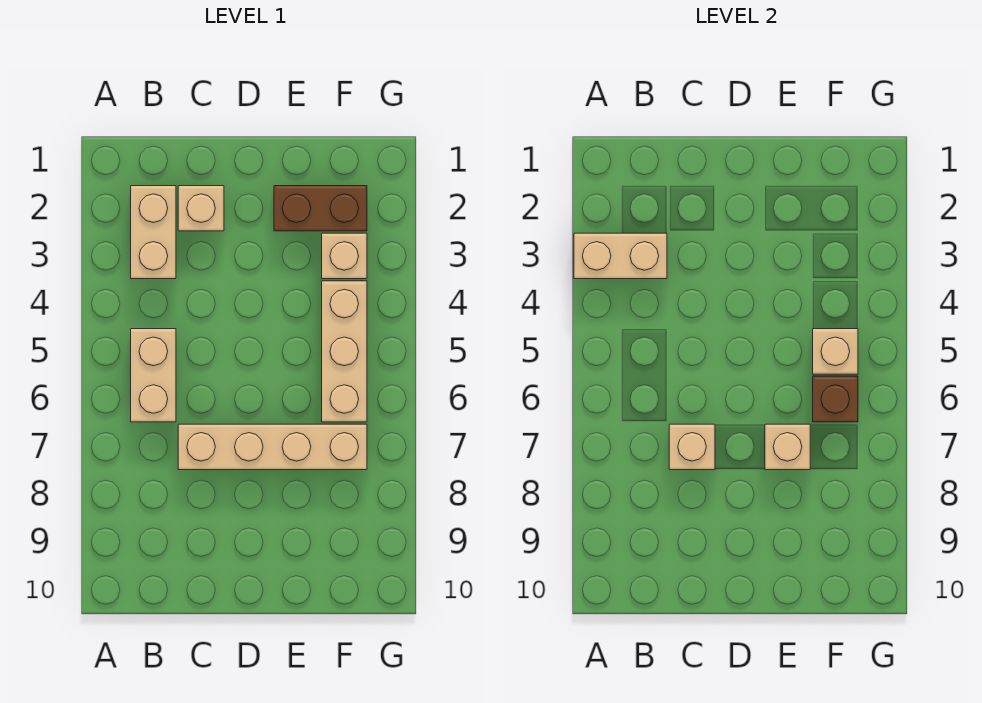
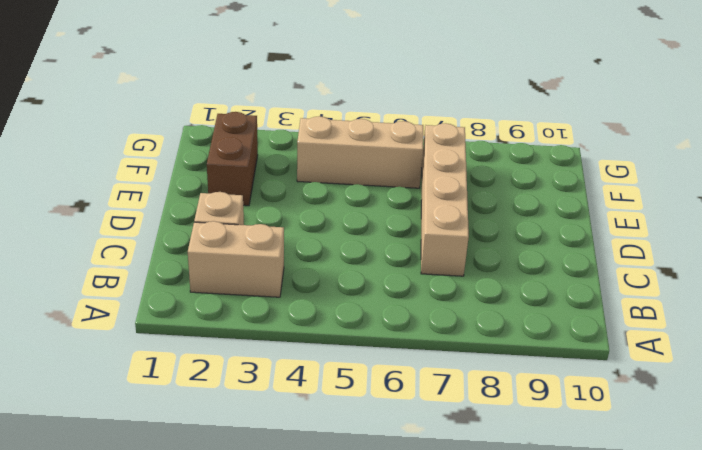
none -> tan brick B5:B6 level 1
none -> tan brick F3 level 1
none -> tan brick A3:B3 level 2

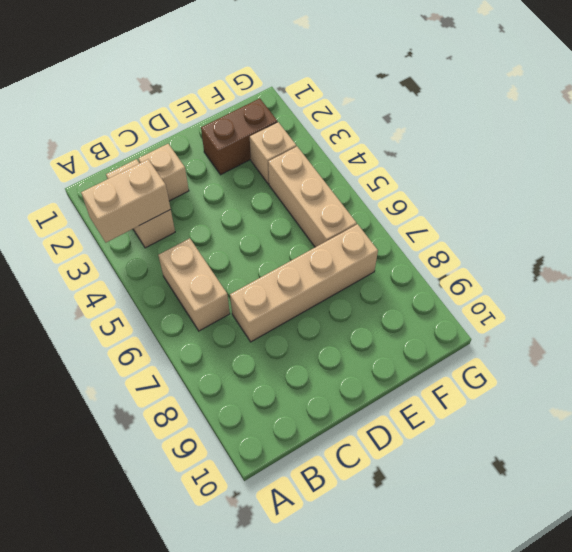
none -> tan brick C7 level 2
none -> tan brick E7 level 2
none -> tan brick F5 level 2

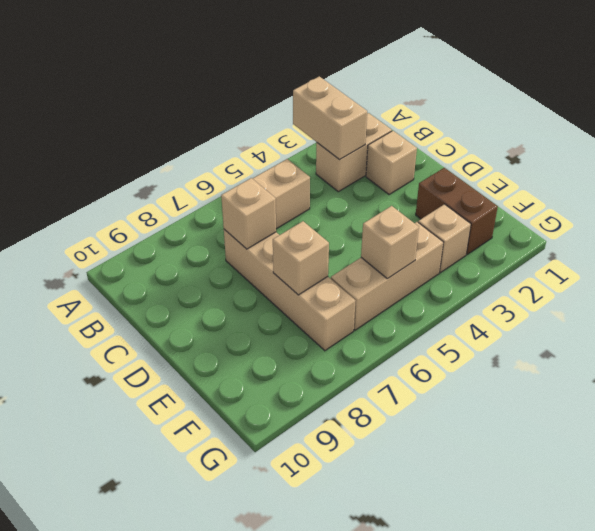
none -> brown brick F6 level 2

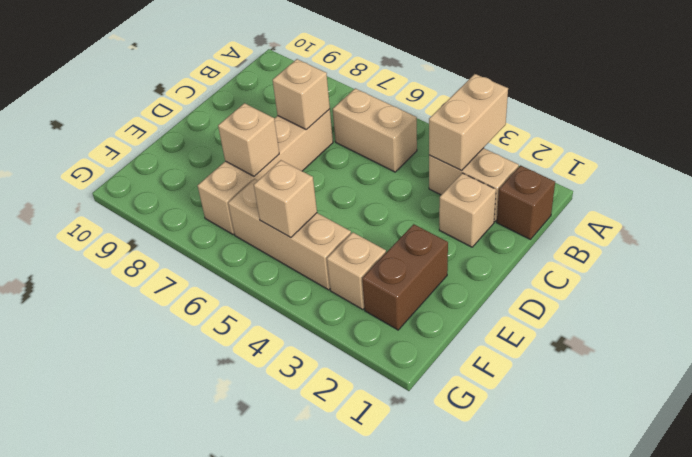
brown brick B1 level 1 -> brown brick F6 level 2

